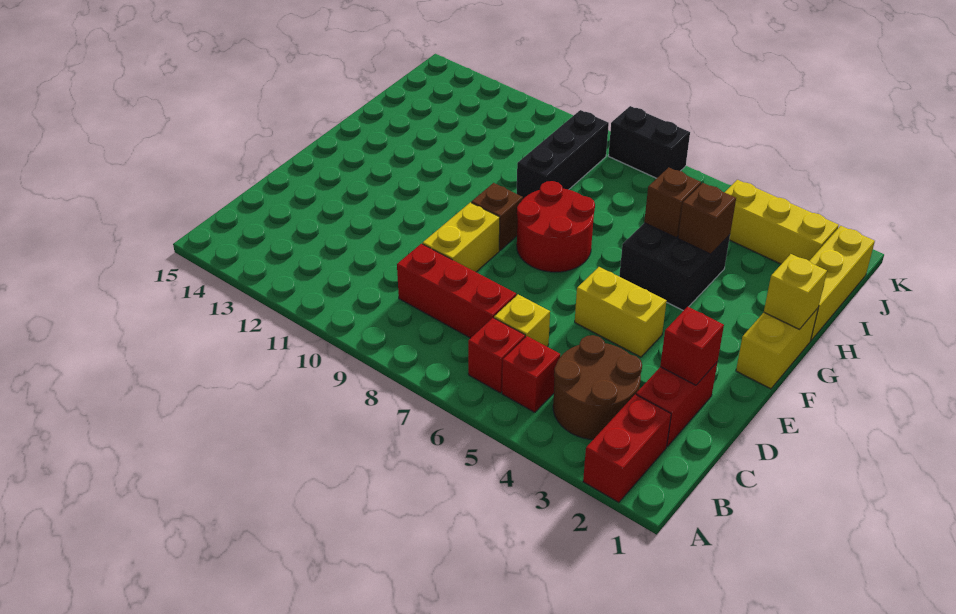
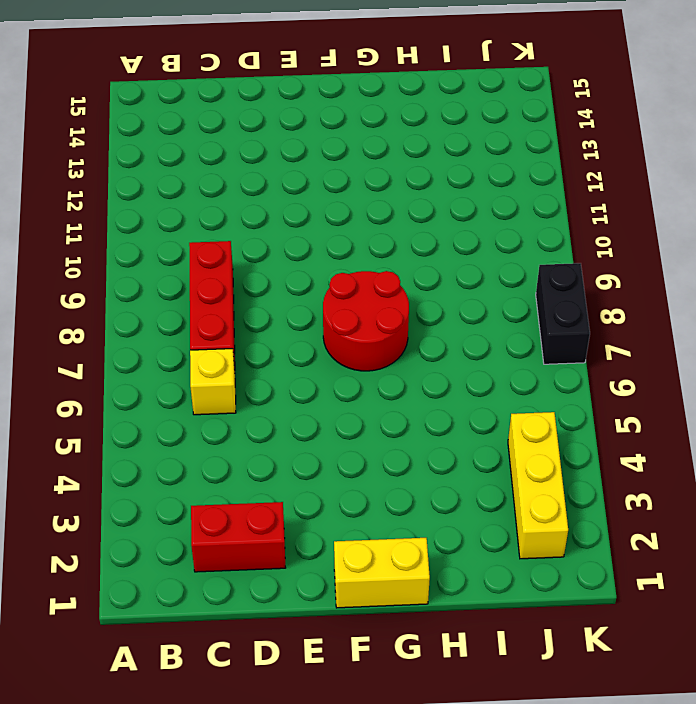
none -> red brick A2:B2 level 1
none -> brown round brick B3:C4 level 1
none -> red brick B5 level 1

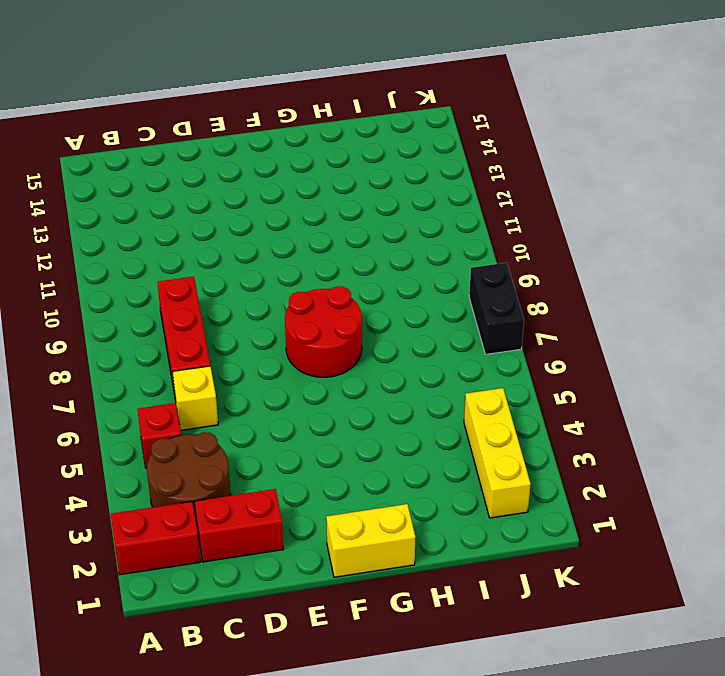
none -> red brick B6 level 1
none -> yellow brick D9:E9 level 1
none -> yellow brick E4:E5 level 1

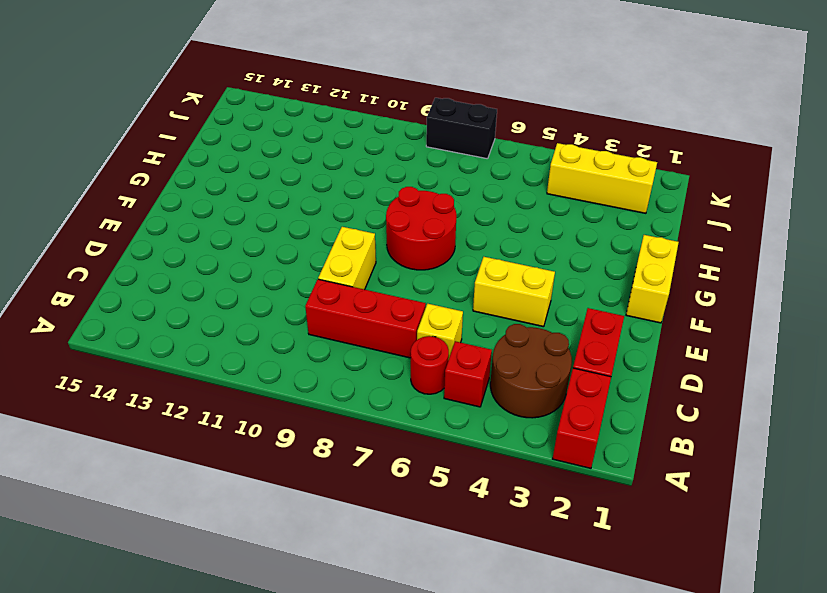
red round brick B6 level 1 -> red brick B6 level 1
none -> brown brick F9 level 1
none -> black brick G4:H5 level 1
none -> yellow brick H1:J1 level 1

